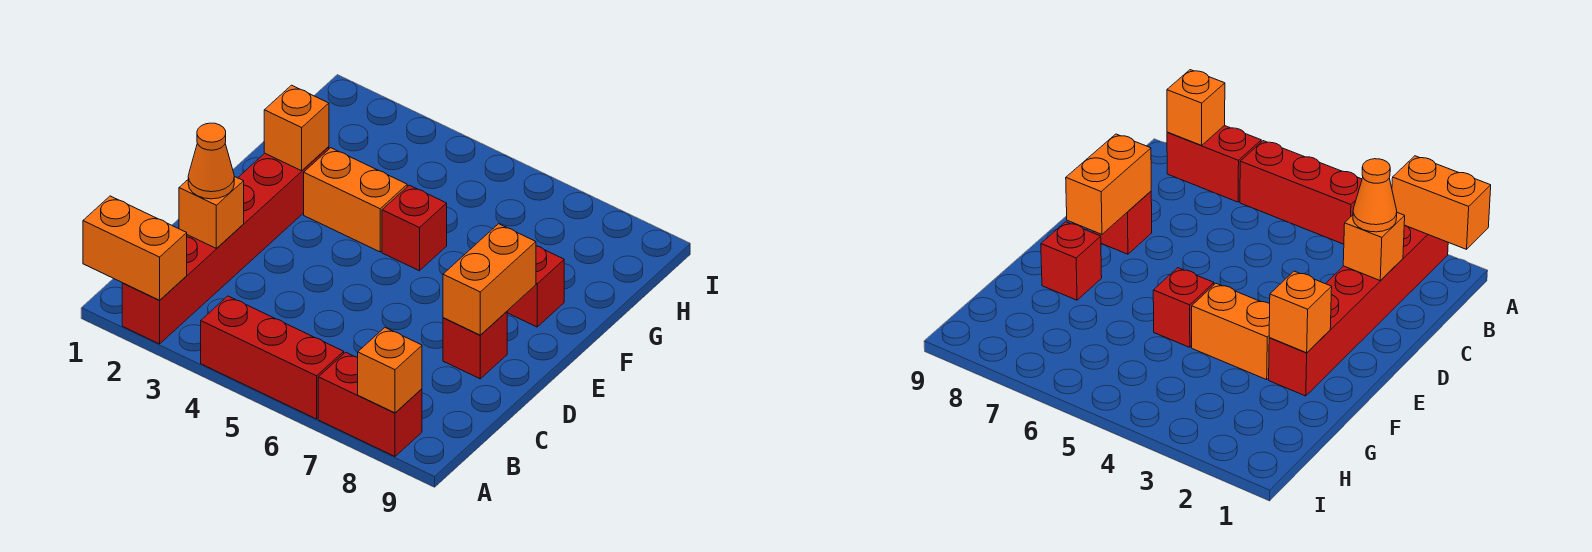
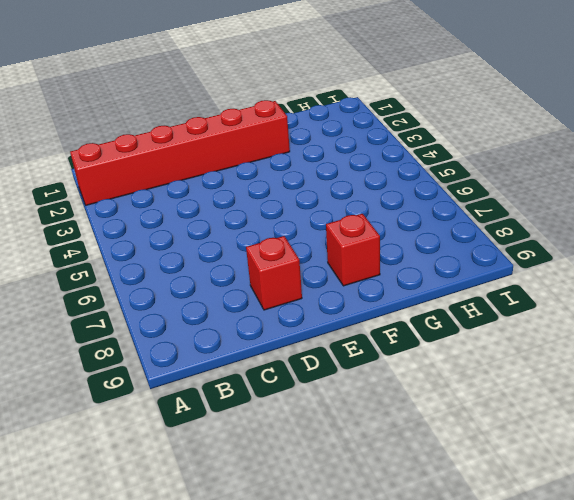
none -> red brick A4:A6 level 1
none -> red brick A7:A8 level 1
none -> orange brick F3:F4 level 1

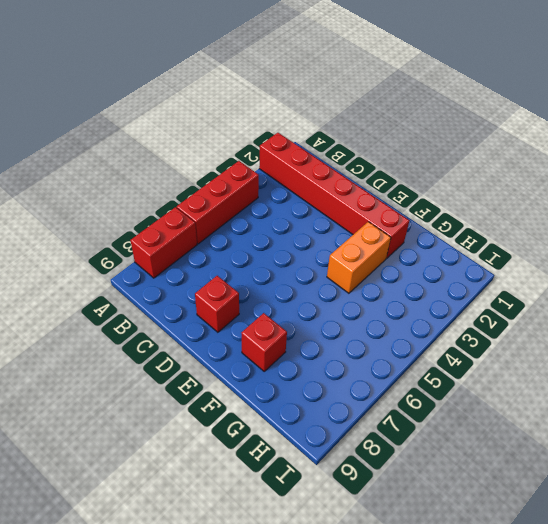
none -> red brick F5 level 1
none -> orange brick A1:A2 level 2
none -> orange brick A8 level 2

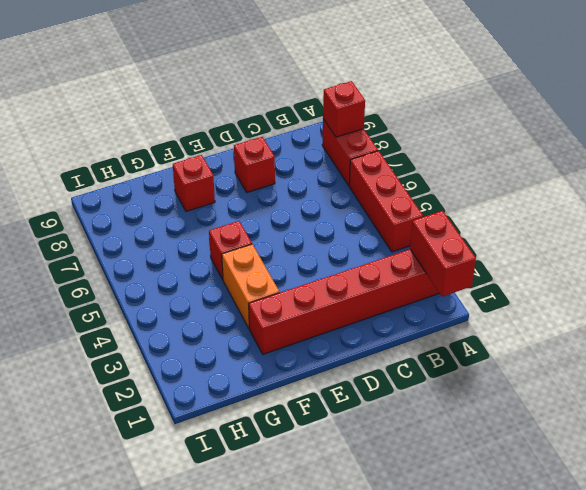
red brick A1:A2 level 2 -> orange brick A1:A2 level 2
red brick A8 level 2 -> orange brick A8 level 2
none -> orange brick C2 level 2
none -> orange brick D8:E8 level 2
none -> orange brick F2 level 2

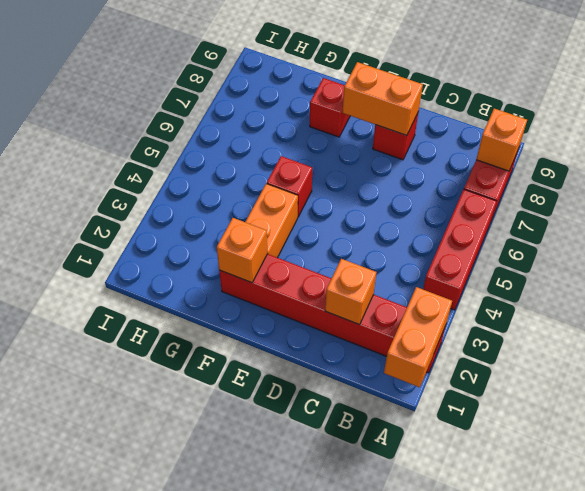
none -> orange cone C2 level 3

